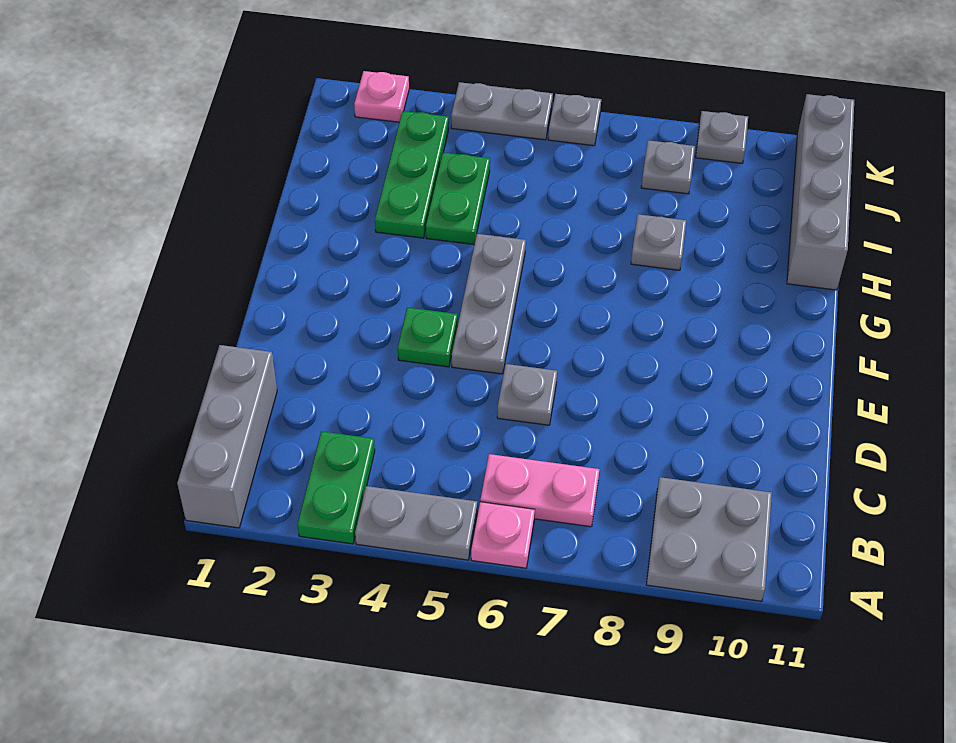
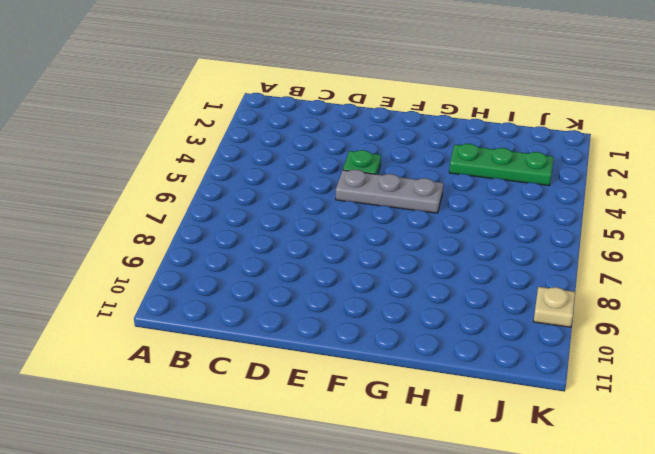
tan plate K9 level 1 -> grey plate K9 level 1
none -> grey brick A1:C1 level 1
none -> green plate A3:B3 level 1
none -> grey plate A4:A5 level 1

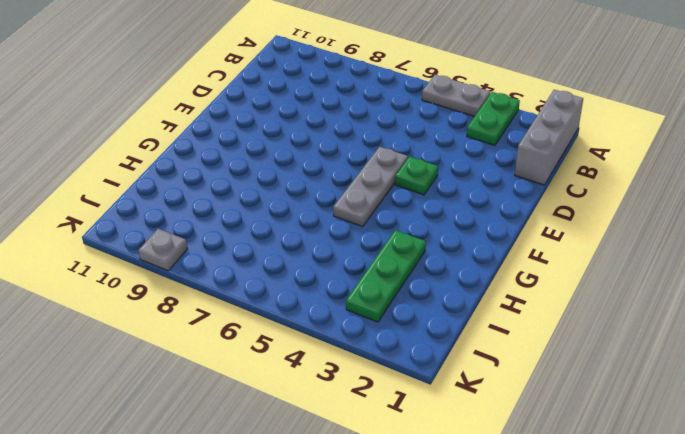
none -> pink plate A6 level 1
none -> grey plate A9:B10 level 1
none -> pink plate B6:B7 level 1

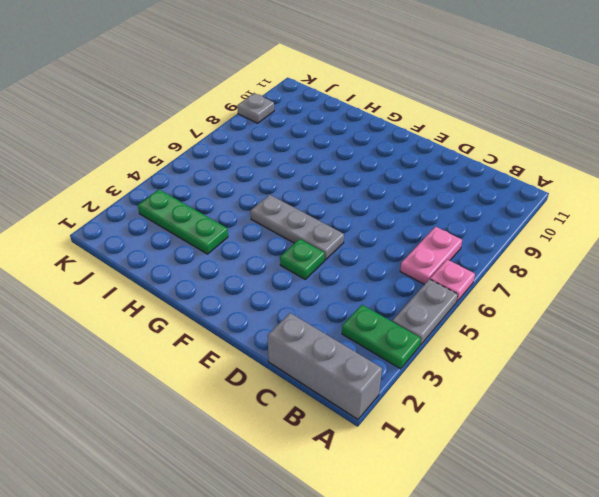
none -> grey plate A9:B10 level 1
none -> grey plate D6 level 1
none -> green plate H4:I4 level 1

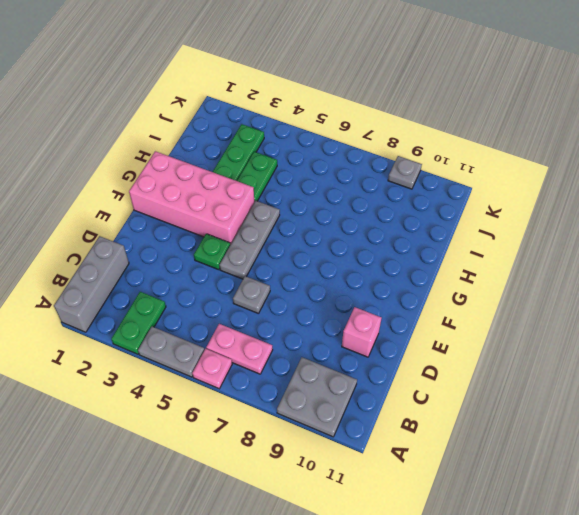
pink brick D10 level 1 -> none
pink brick F1:G4 level 1 -> none
none -> grey plate H8 level 1
none -> grey brick H11:K11 level 1
none -> grey plate J8 level 1

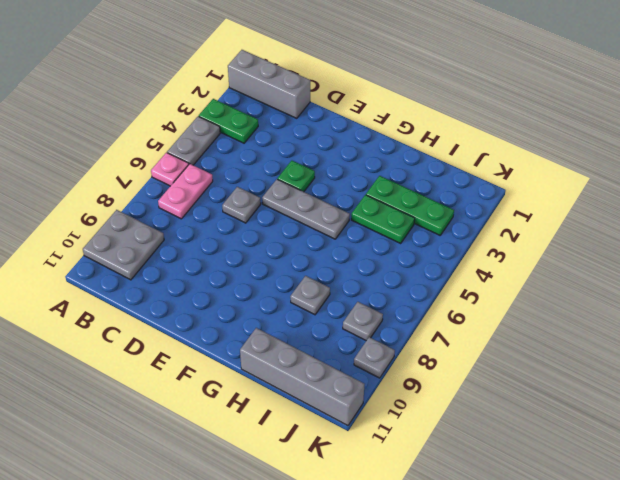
none -> pink plate K2 level 1
none -> grey plate K4:K5 level 1
none -> grey plate K6 level 1

